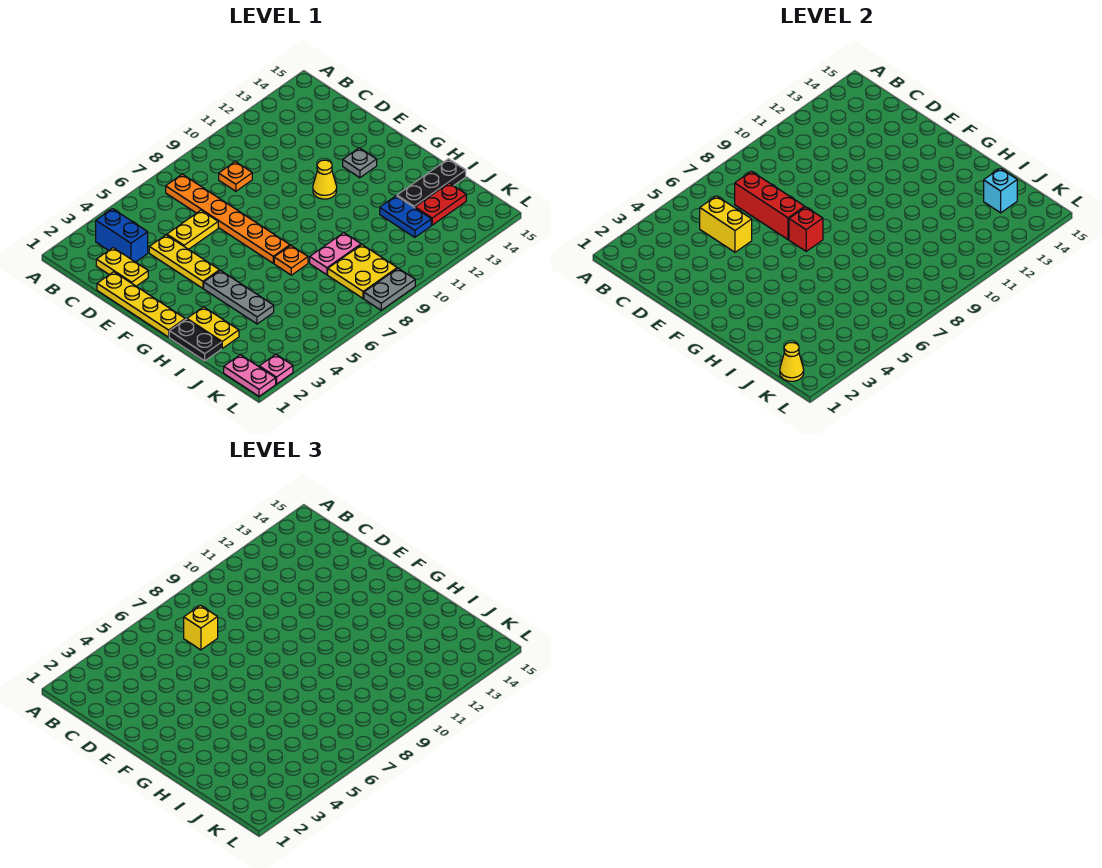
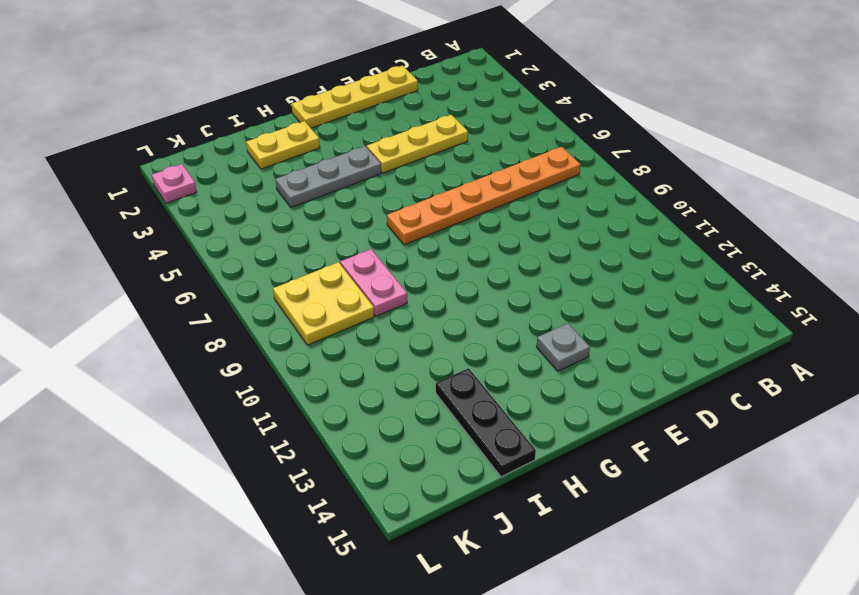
none -> blue brick B3:C3 level 1
none -> yellow plate C2:D2 level 1
none -> orange plate C9 level 1

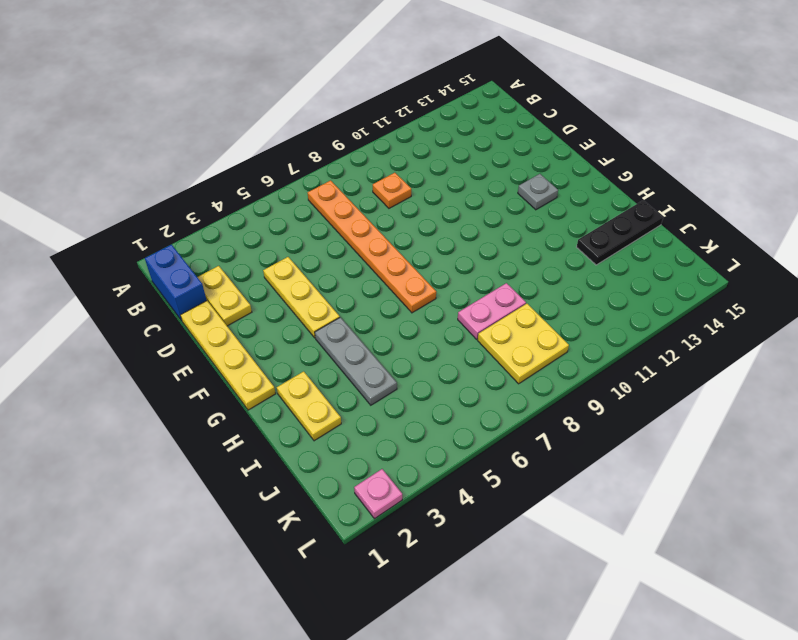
blue brick B1:C1 level 1 -> blue brick B3:C3 level 1
none -> yellow plate D5:D6 level 1
none -> yellow cone F11 level 1
none -> black plate H1:I1 level 1

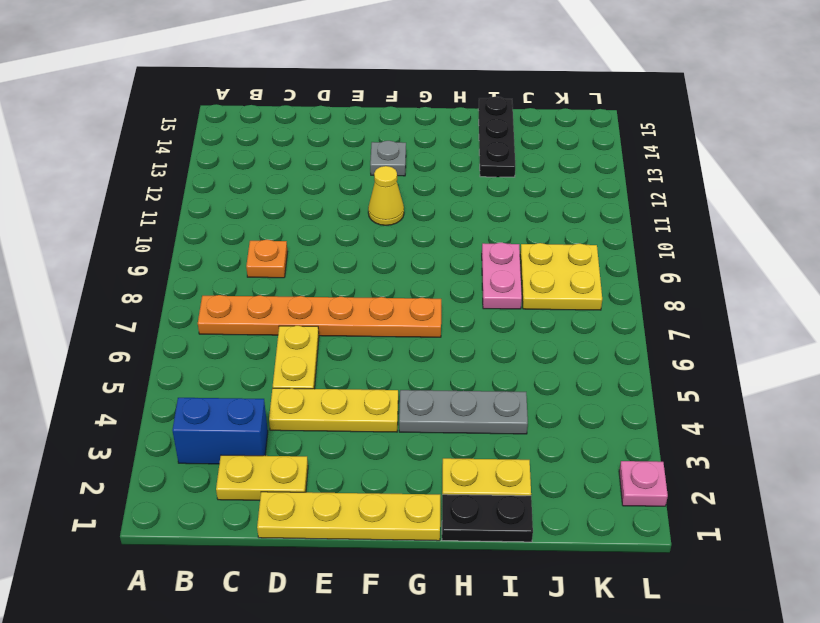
none -> orange plate H7 level 1
none -> blue plate I12:J12 level 1
none -> red plate J13:J14 level 1

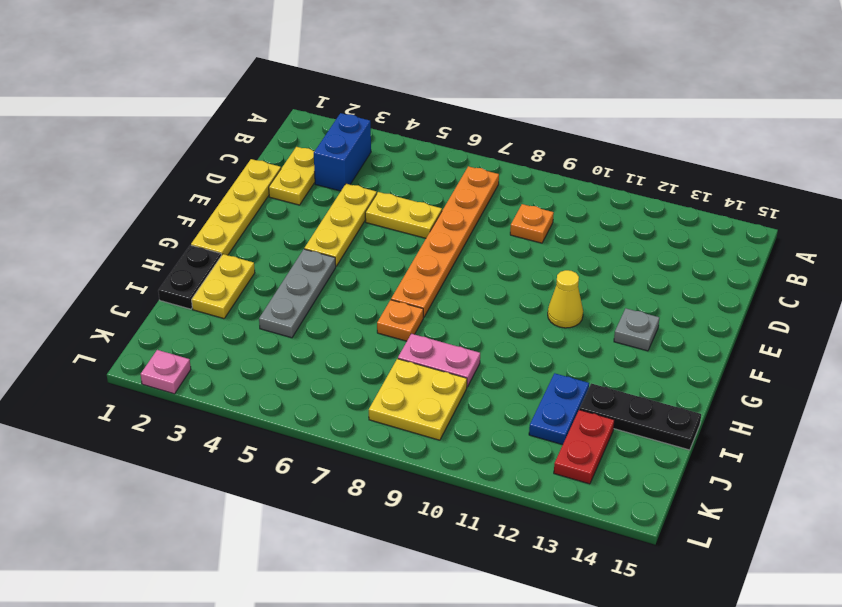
red plate J13:K13 level 1 -> red plate J13:J14 level 1
none -> pink plate K1:L1 level 1
none -> grey plate L8:L9 level 1
none -> yellow brick C5:D5 level 2

